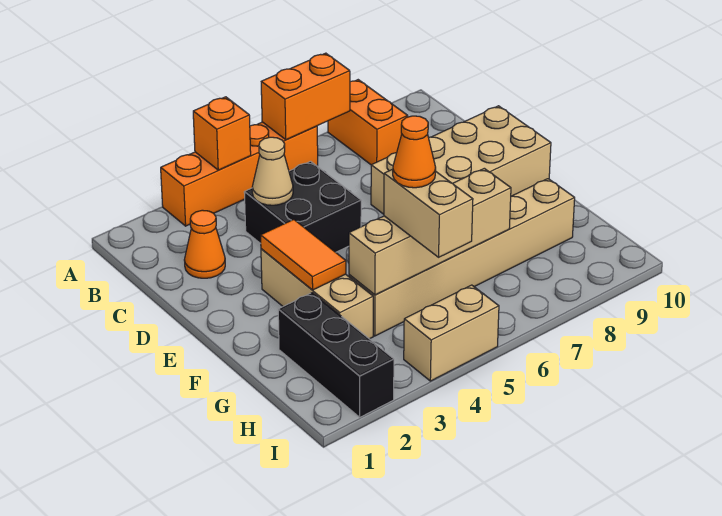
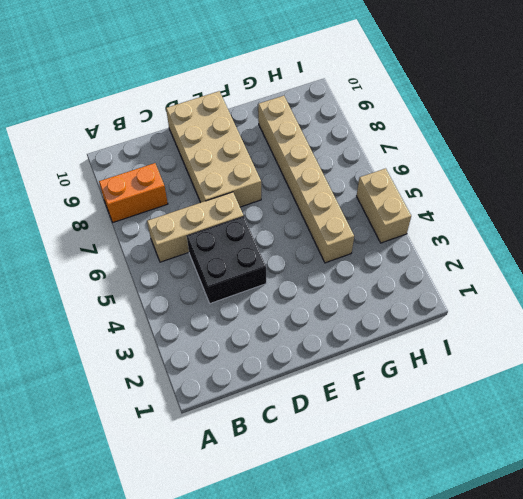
tan brick B6:D6 level 1 -> tan brick E3:G3 level 1
none -> orange brick A3:A6 level 1
none -> orange cone C2 level 1
none -> black brick G2:I2 level 1

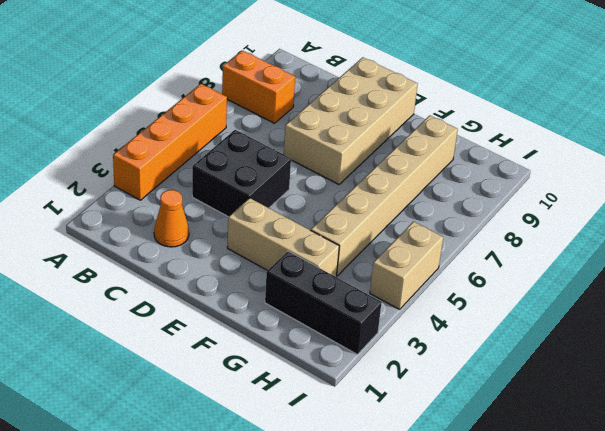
none -> orange brick A4 level 2
none -> orange brick A6:A7 level 2
none -> tan cone C4 level 2

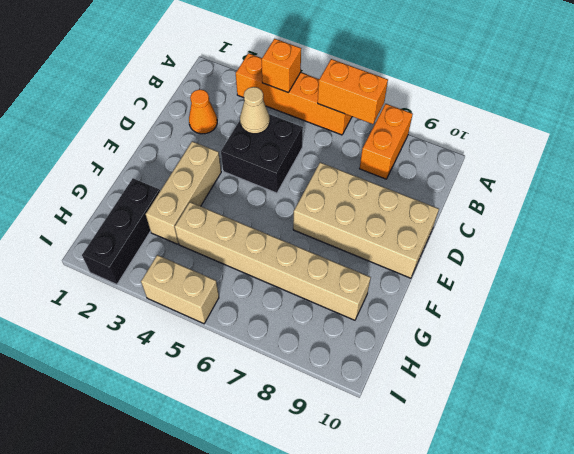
none -> orange tile E3:F3 level 2
none -> tan brick G4:G7 level 2
none -> tan brick G5:H5 level 3

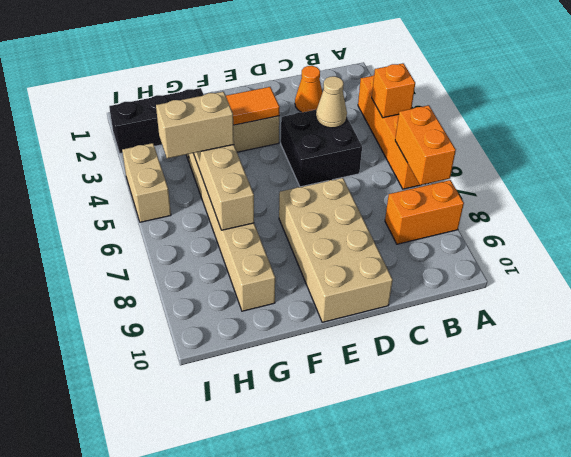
none -> orange cone G5 level 4

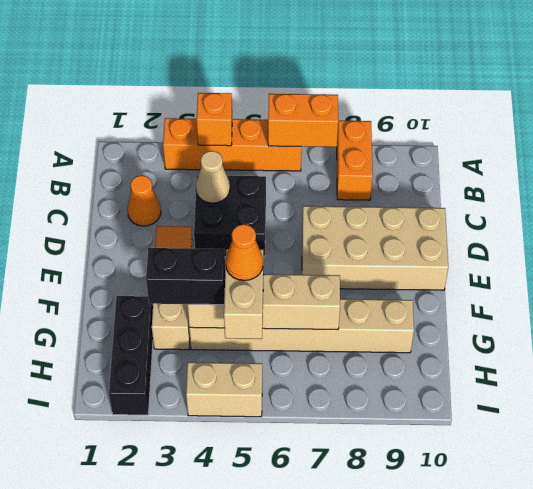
black brick G3:G4 level 3 -> none

